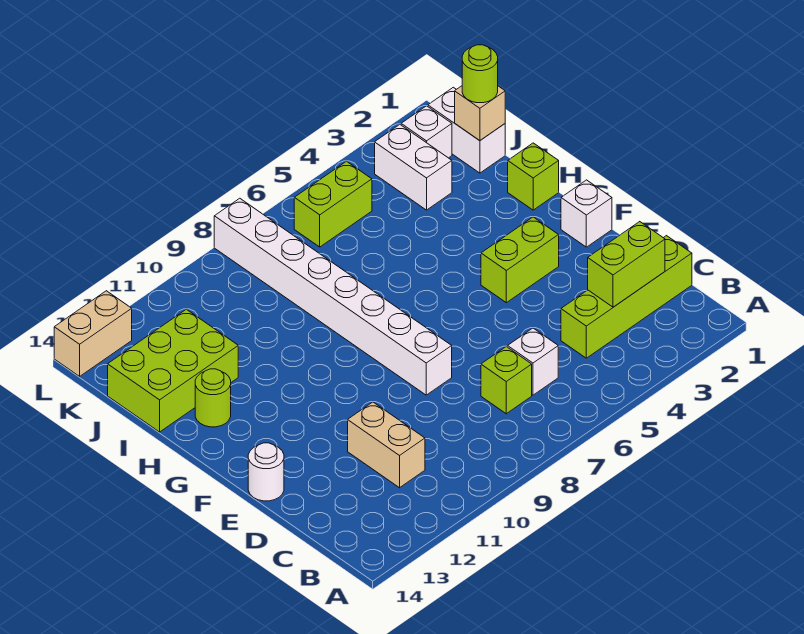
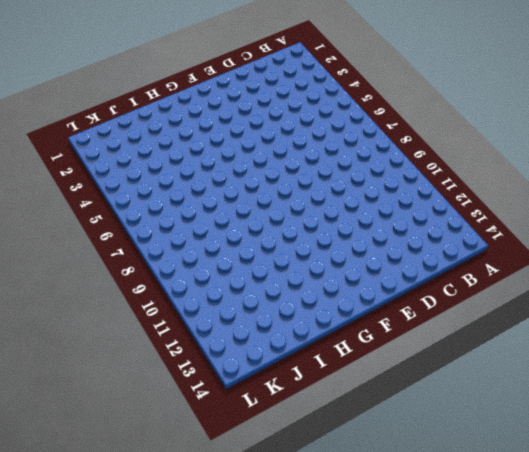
none -> lime brick C1:C4 level 1
none -> white brick C6 level 1
none -> lime brick C7 level 1

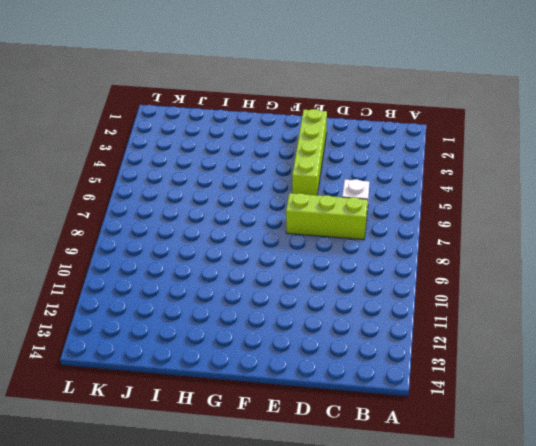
lime brick C7:E7 level 1 -> lime brick C7 level 1
lime brick E2:E5 level 1 -> lime brick C1:C4 level 1
none -> tan brick C11:D11 level 1
none -> white brick E8:L8 level 1
none -> white round brick E14 level 1

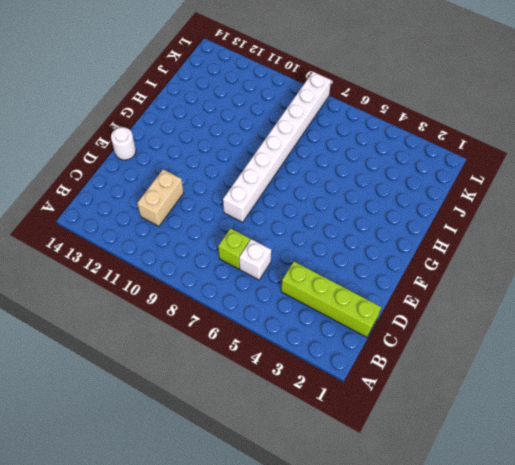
none -> white brick F1 level 1
none -> lime brick F3:F4 level 1
none -> lime brick H1 level 1

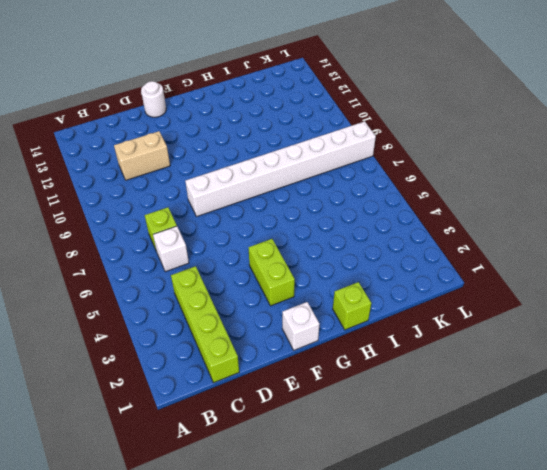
none -> lime round brick H13 level 1
none -> lime brick I12:J14 level 1
none -> white brick J1:K1 level 1

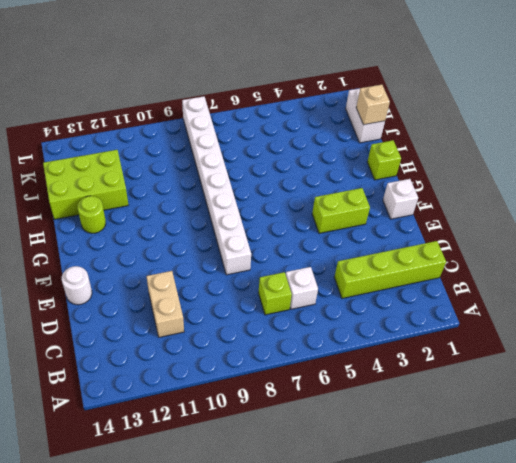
none -> white brick J3:K3 level 1
none -> white brick K2 level 1
none -> lime brick K5:K6 level 1

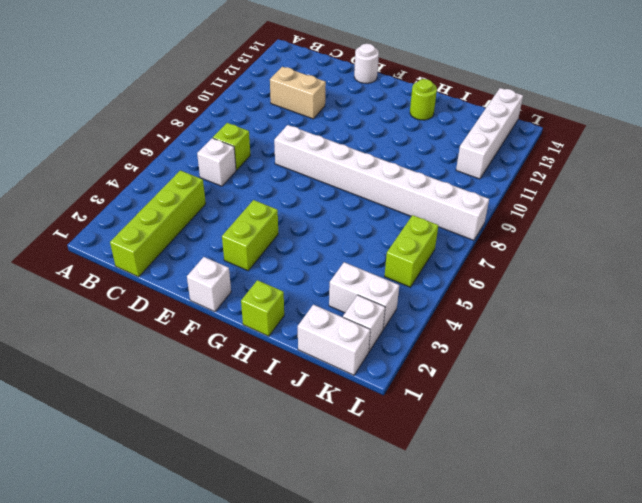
white brick K11:K14 level 1 -> none
none -> lime brick I12:J14 level 1
none -> tan brick L13:L14 level 1
none -> lime brick C2:C3 level 2

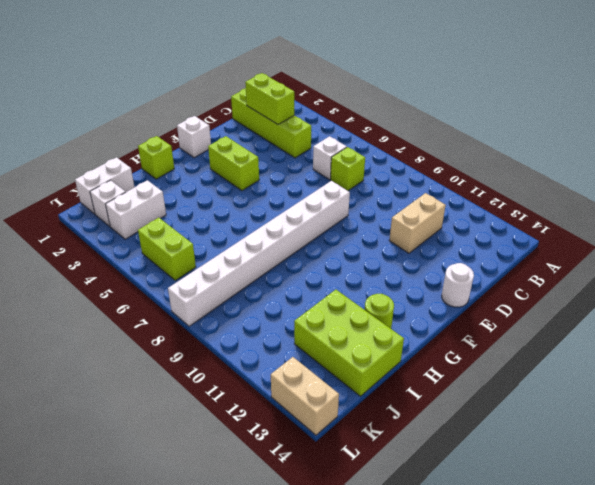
none -> tan brick J1 level 2
none -> lime round brick J1 level 3

